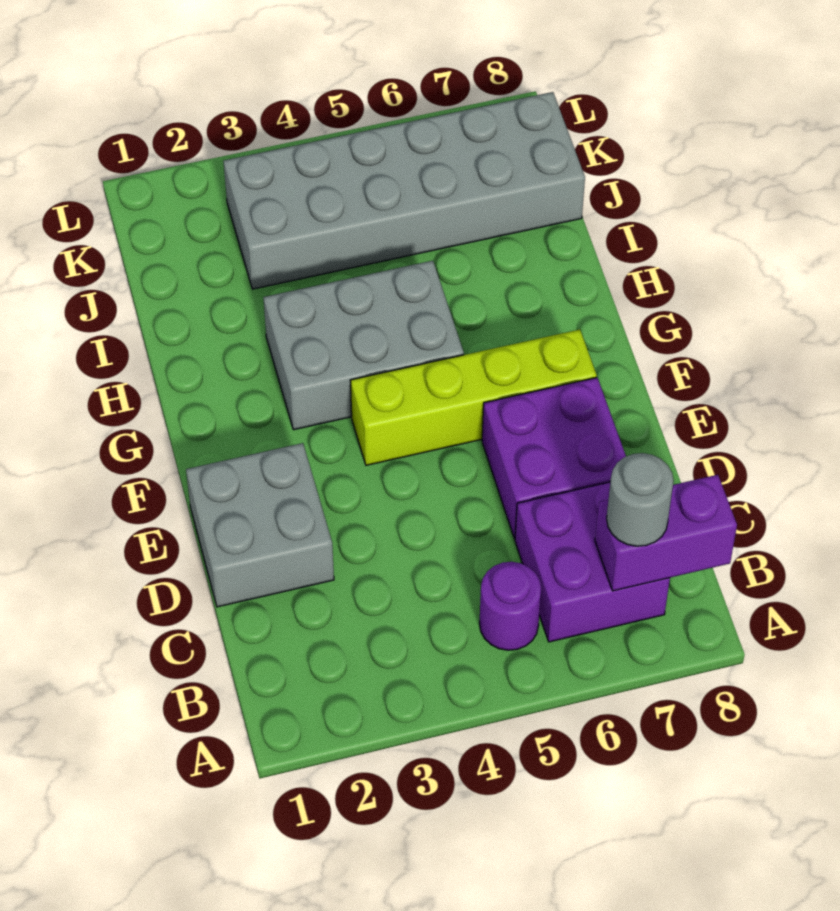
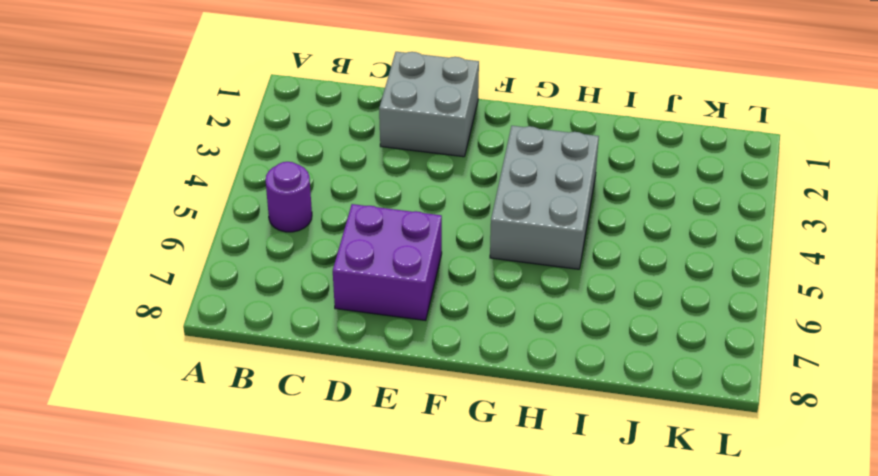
none -> purple brick B6:C7 level 1
none -> lime brick F4:F7 level 1

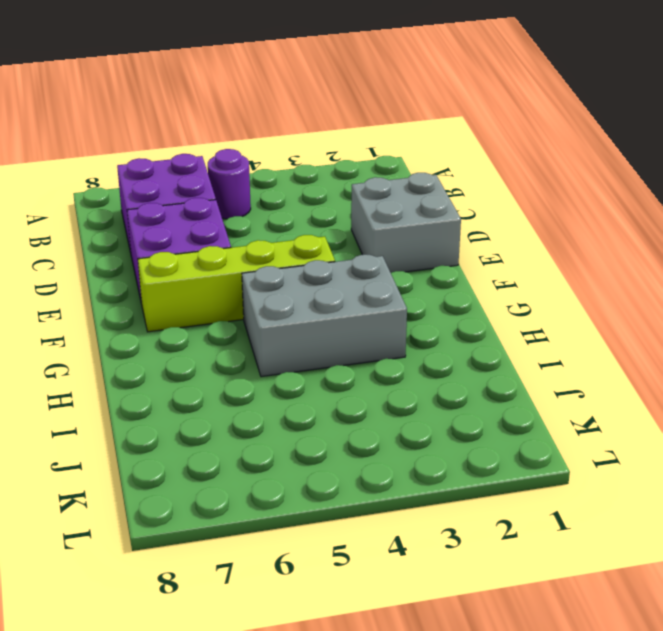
none -> grey brick J3:K8 level 1
none -> purple brick B7:B8 level 2

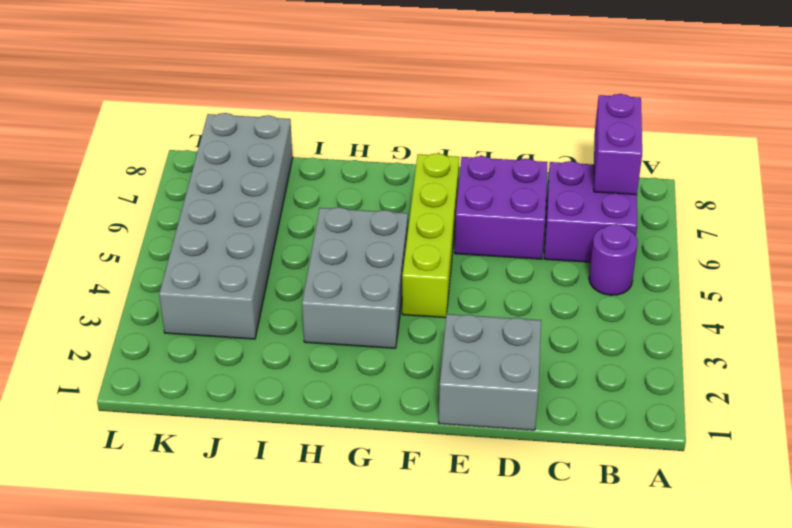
none -> grey round brick B7 level 3

